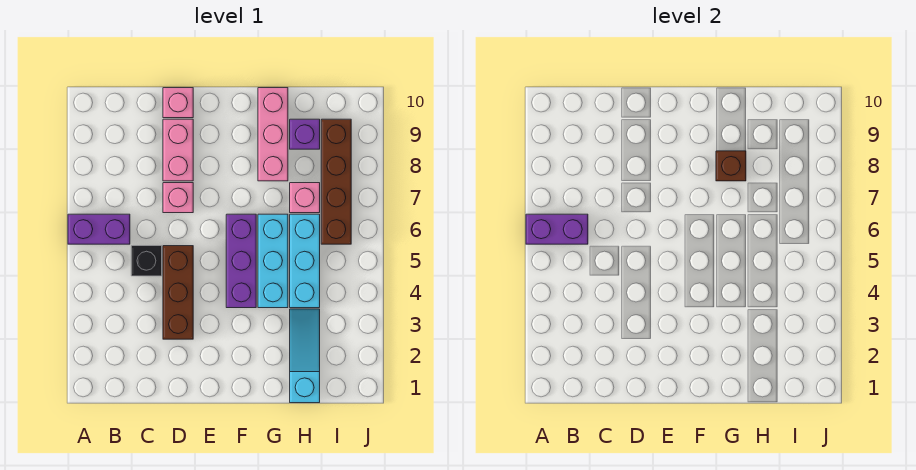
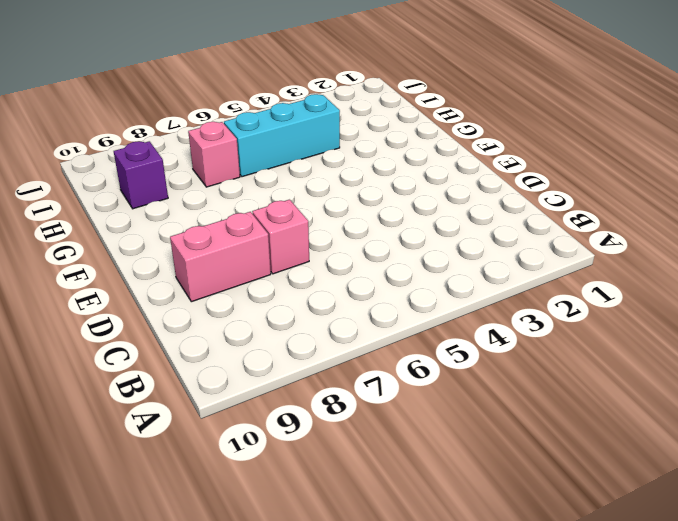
none -> purple brick A6:B6 level 1
none -> black brick C5 level 1
none -> brown brick D3:D5 level 1

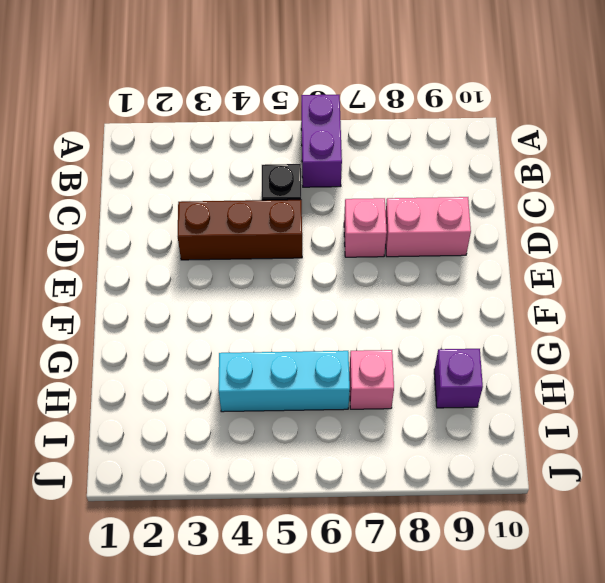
none -> pink brick D10 level 1
none -> purple brick F4:F6 level 1
none -> cyan brick G4:G6 level 1

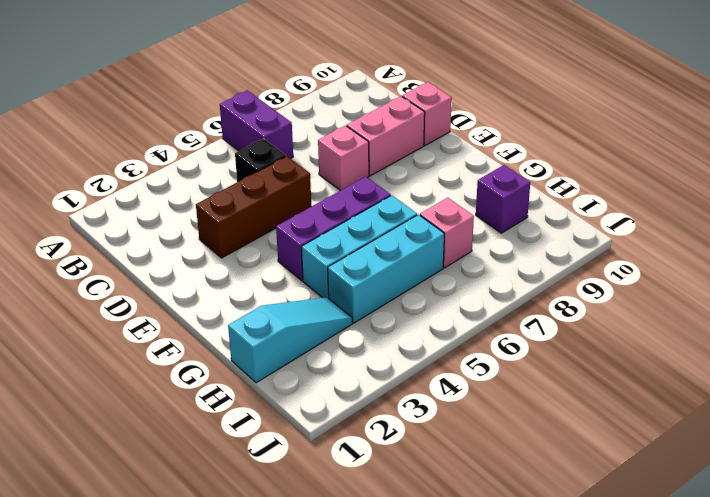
none -> pink brick G8:G10 level 1
none -> brown brick I6:I9 level 1
none -> purple brick A6:B6 level 2

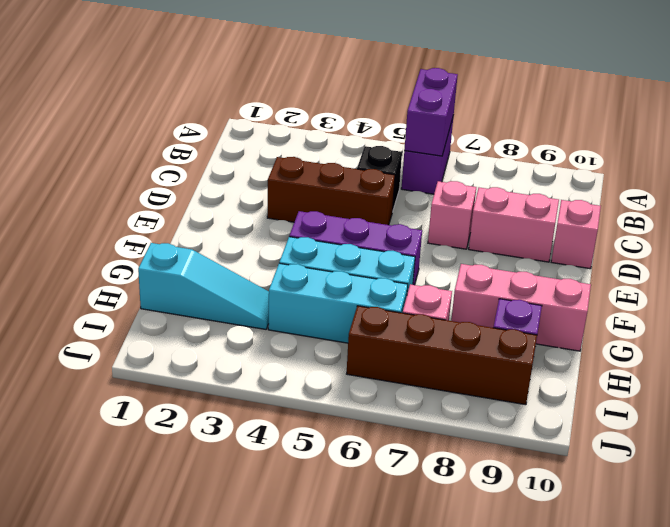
none -> brown brick G8 level 2

